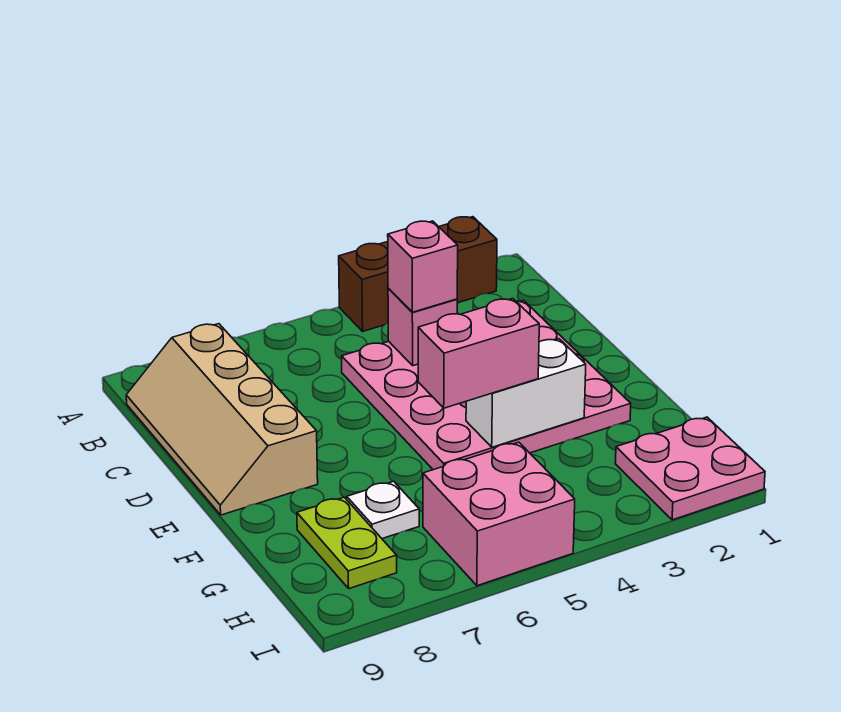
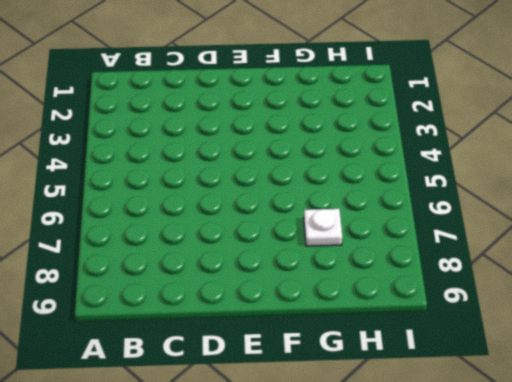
none -> brown brick A2:A4 level 1
none -> tan slope B8:E9 level 1 top 8

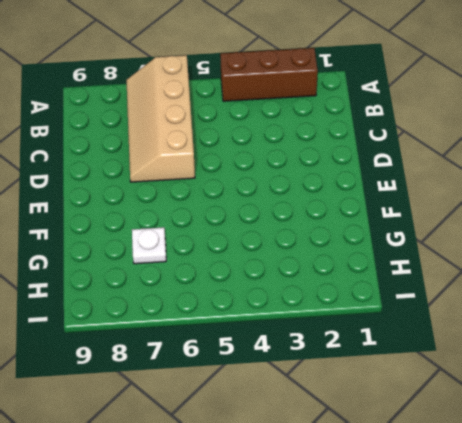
tan slope A6:D7 level 1 top 6 -> tan slope B8:E9 level 1 top 8
none -> pink plate C2:F5 level 1
none -> lime plate G8:H8 level 1

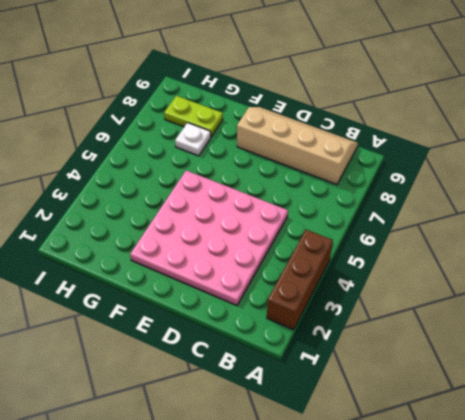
none -> pink plate H1:I2 level 1
none -> pink brick H5:I6 level 1

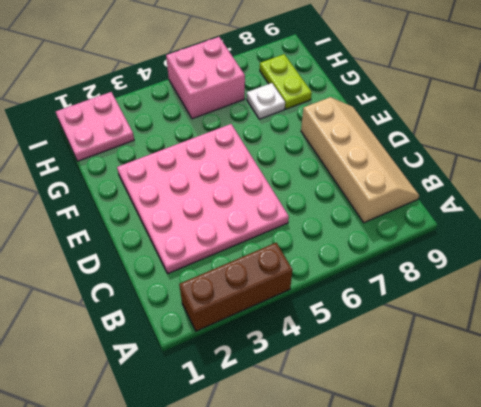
none -> pink brick C4 level 2
none -> white brick F3:F4 level 2

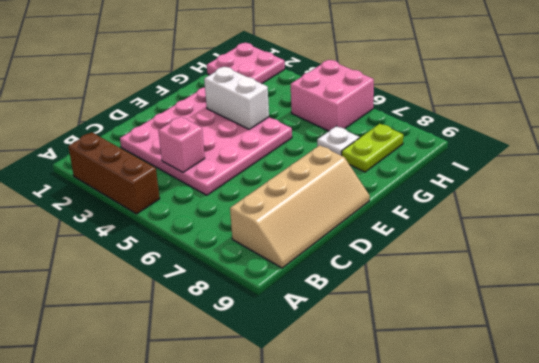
none -> pink brick C4 level 3
none -> pink brick F4:F5 level 3

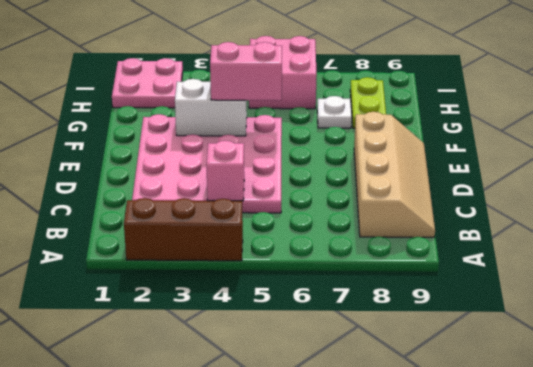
none -> pink brick C4 level 3

